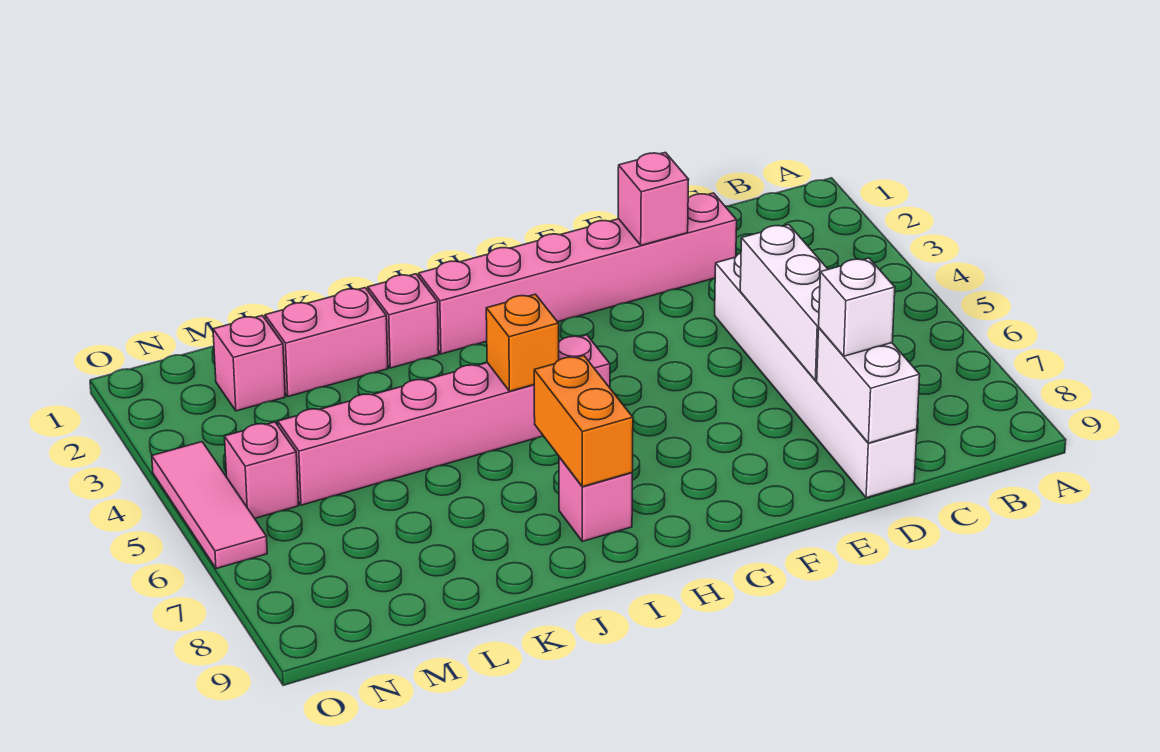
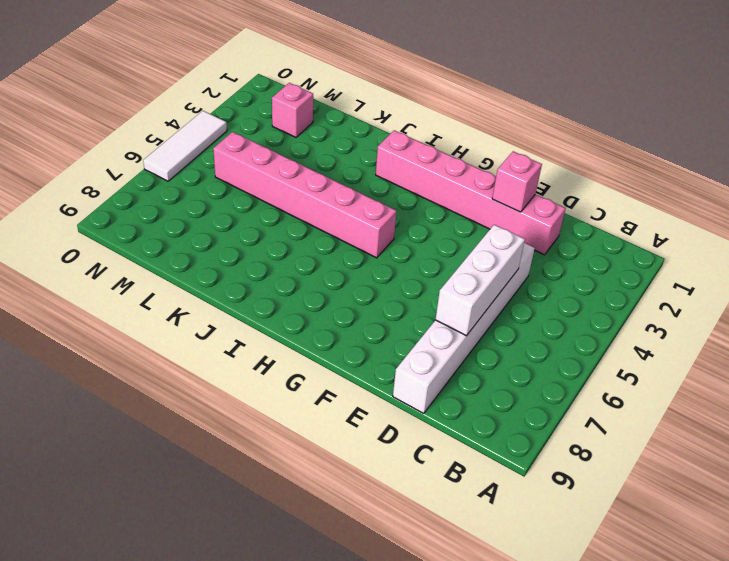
white tile O4:O6 level 1 -> pink tile O4:O6 level 1
none -> pink brick I8 level 1
none -> pink brick J2 level 1
none -> pink brick K2:L2 level 1

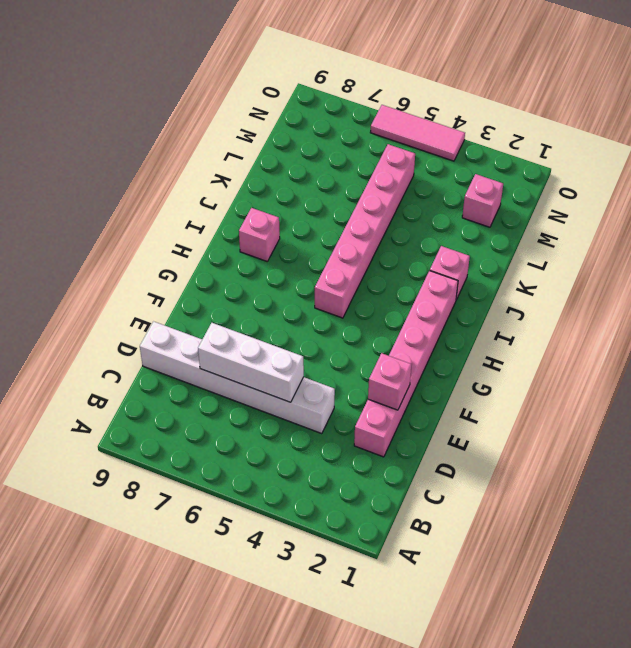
none -> pink brick K2:L2 level 1
none -> pink brick N5 level 1
none -> white brick D8:D9 level 2

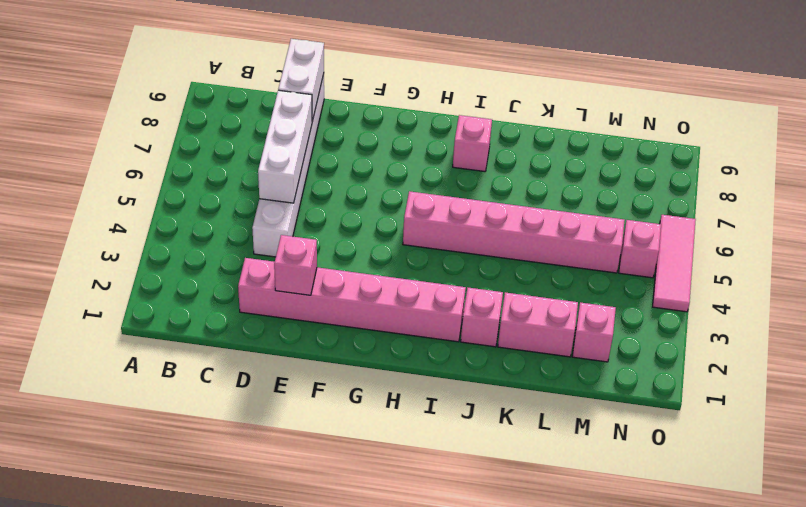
none -> orange brick I5 level 2
none -> orange brick I7:I8 level 2
none -> white brick D8 level 3

